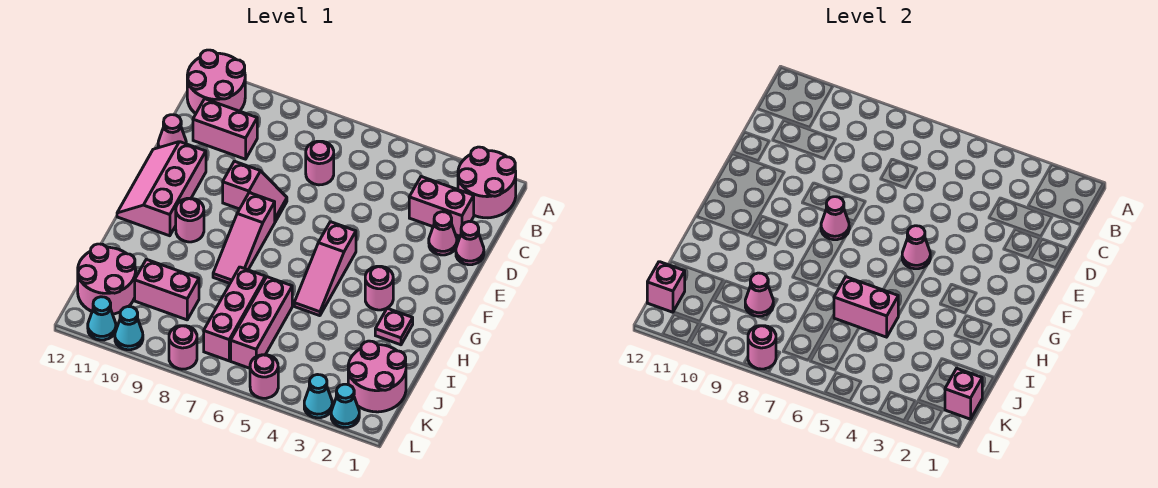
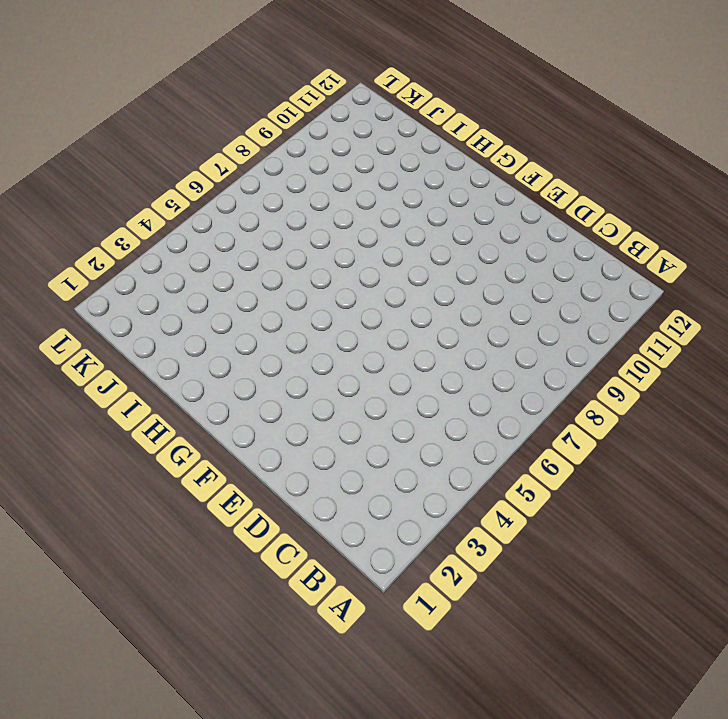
none -> pink round brick A1:B2 level 1
none -> pink round brick A11:B12 level 1
none -> pink brick C2:C3 level 1
none -> pink round brick C7 level 1

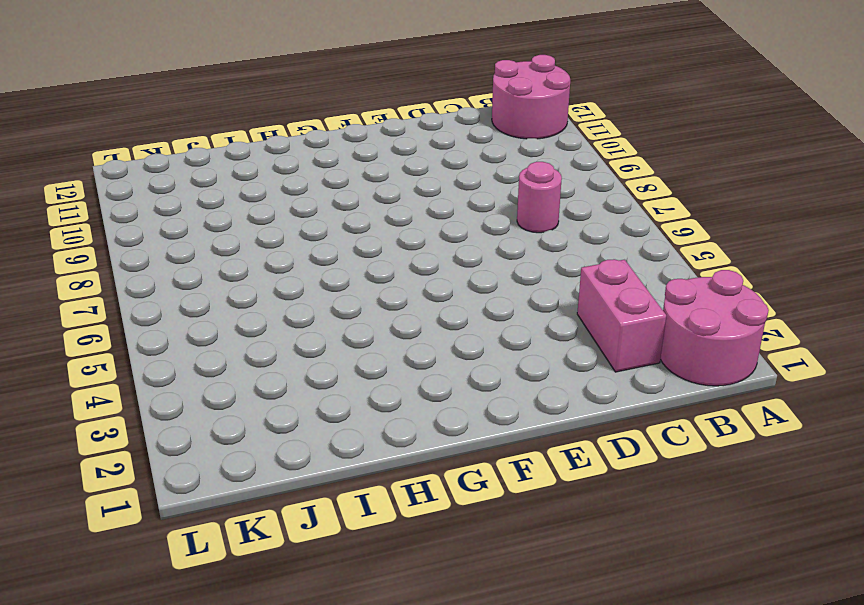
none -> pink brick C10:C11 level 1
none -> pink cone D1 level 1
none -> pink cone D2 level 1
none -> pink cone D12 level 1

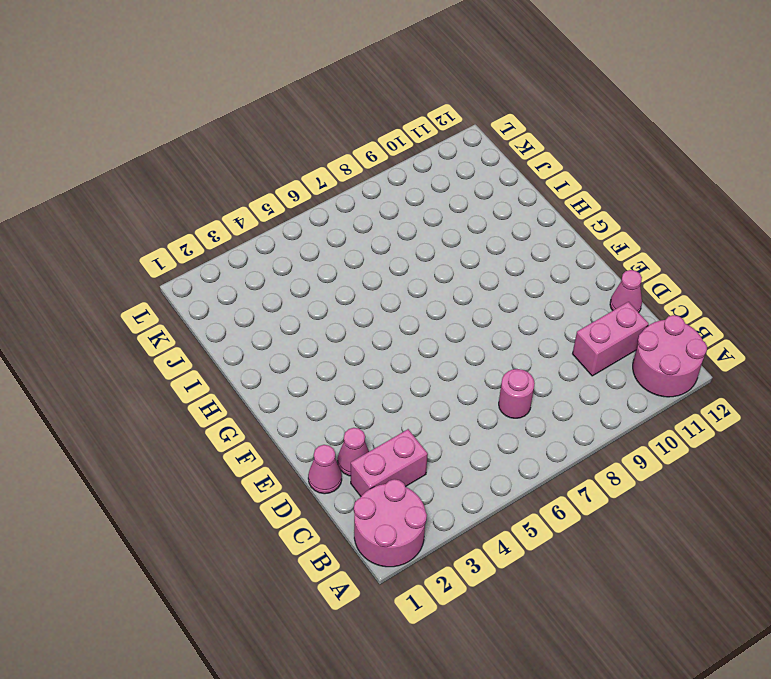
none -> pink slope E8:E9 level 1 top 9
none -> pink slope E11:G12 level 1 top 11
none -> pink slope F5:H5 level 1 top F
none -> pink slope F8:H8 level 1 top F

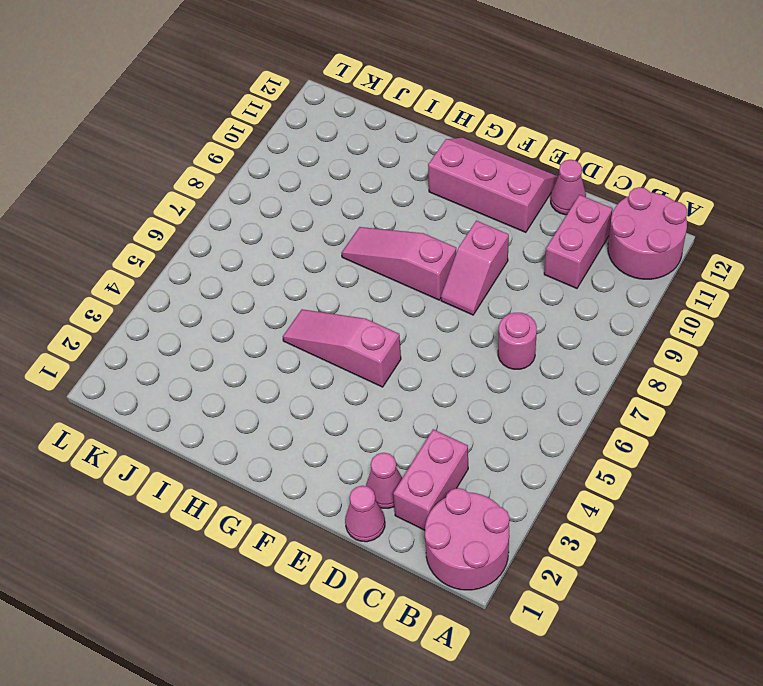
none -> pink round brick G3 level 1
none -> pink round brick G10 level 1
none -> pink plate H2 level 1
none -> pink brick I6:K6 level 1

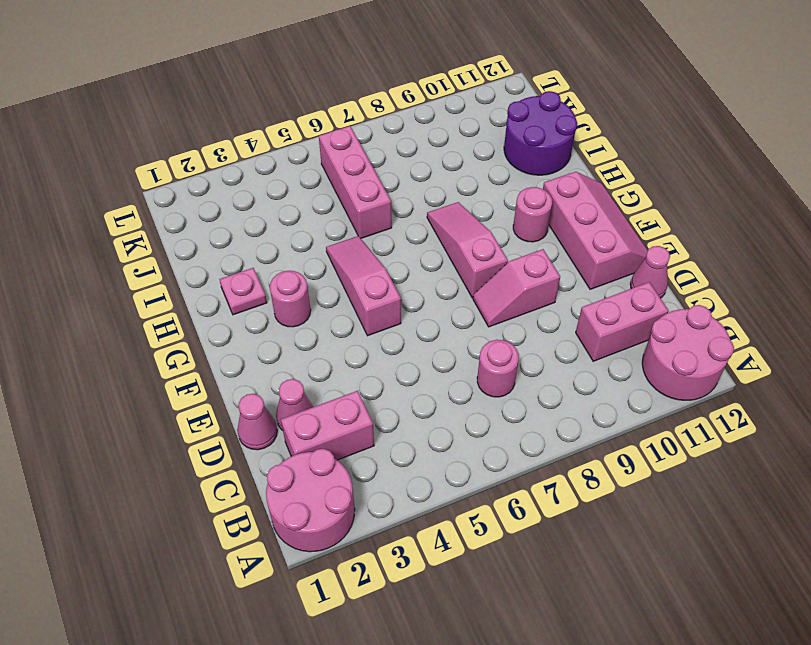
purple round brick I11:J12 level 1 -> pink round brick J11:K12 level 1
none -> pink brick I7:K7 level 1
none -> pink round brick J1:K2 level 1
none -> pink brick J9:J10 level 1
none -> cyan cone L2 level 1

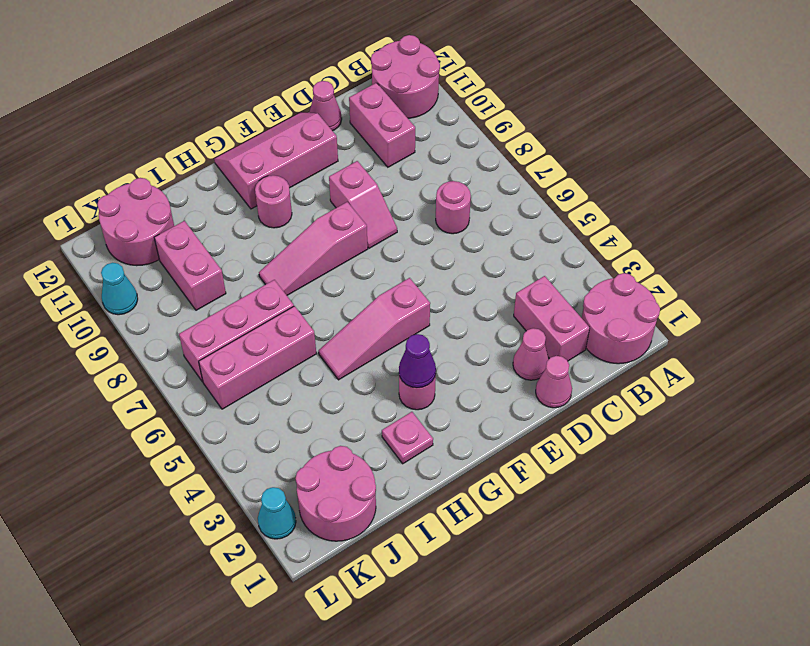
purple cone G3 level 2 -> none
none -> cyan cone L3 level 1
none -> pink round brick L5 level 1
none -> pink round brick L8 level 1
none -> cyan cone L11 level 1

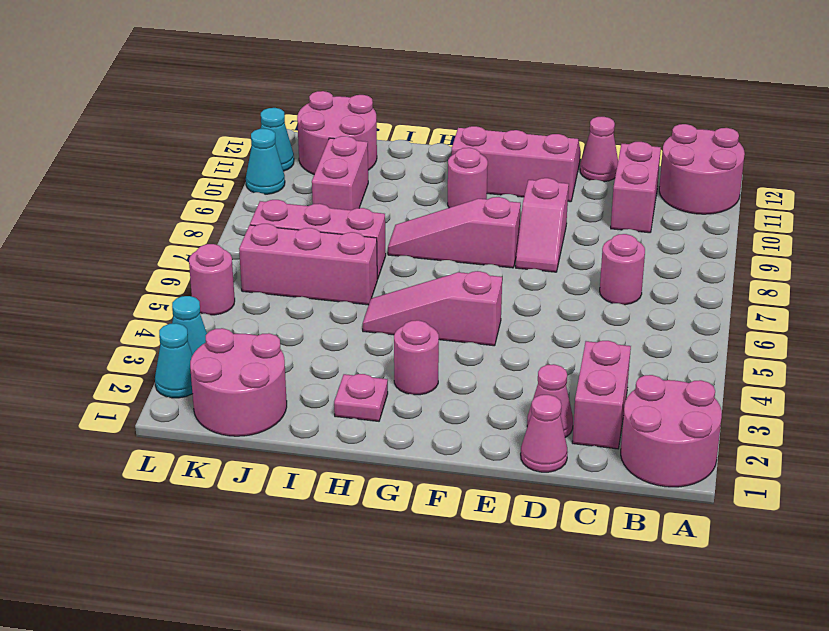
none -> pink round brick L8 level 1
none -> pink cone F5 level 2
none -> pink cone F8 level 2
none -> pink brick I5:I6 level 2

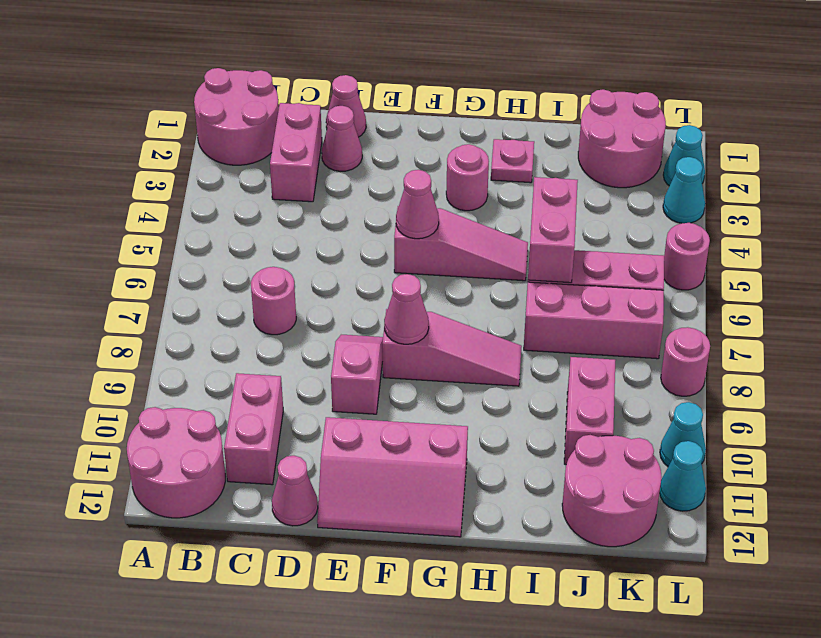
none -> pink round brick G10 level 1
none -> pink cone J9 level 2
none -> pink brick K1 level 2
none -> pink brick K12 level 2

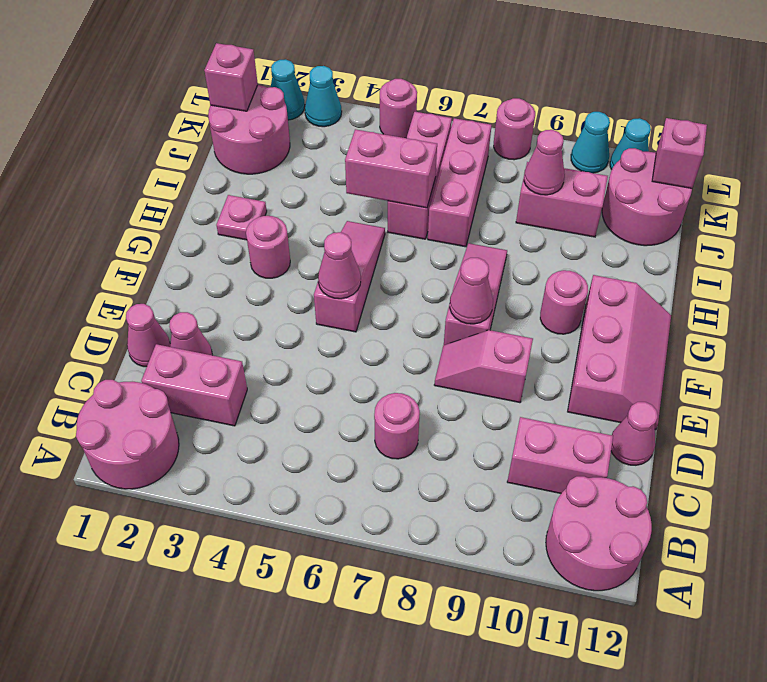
none -> pink round brick L8 level 2

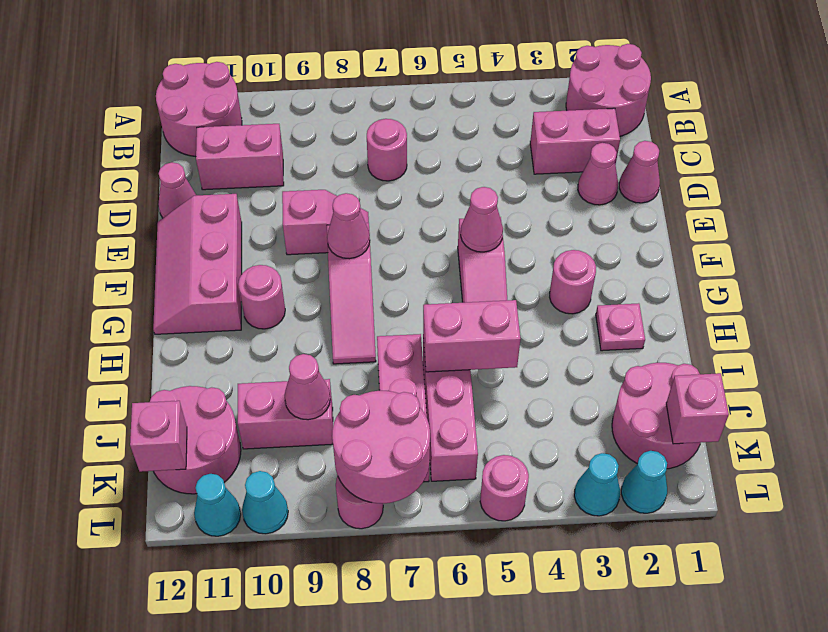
pink round brick K7:L8 level 2 -> pink round brick L8 level 2

